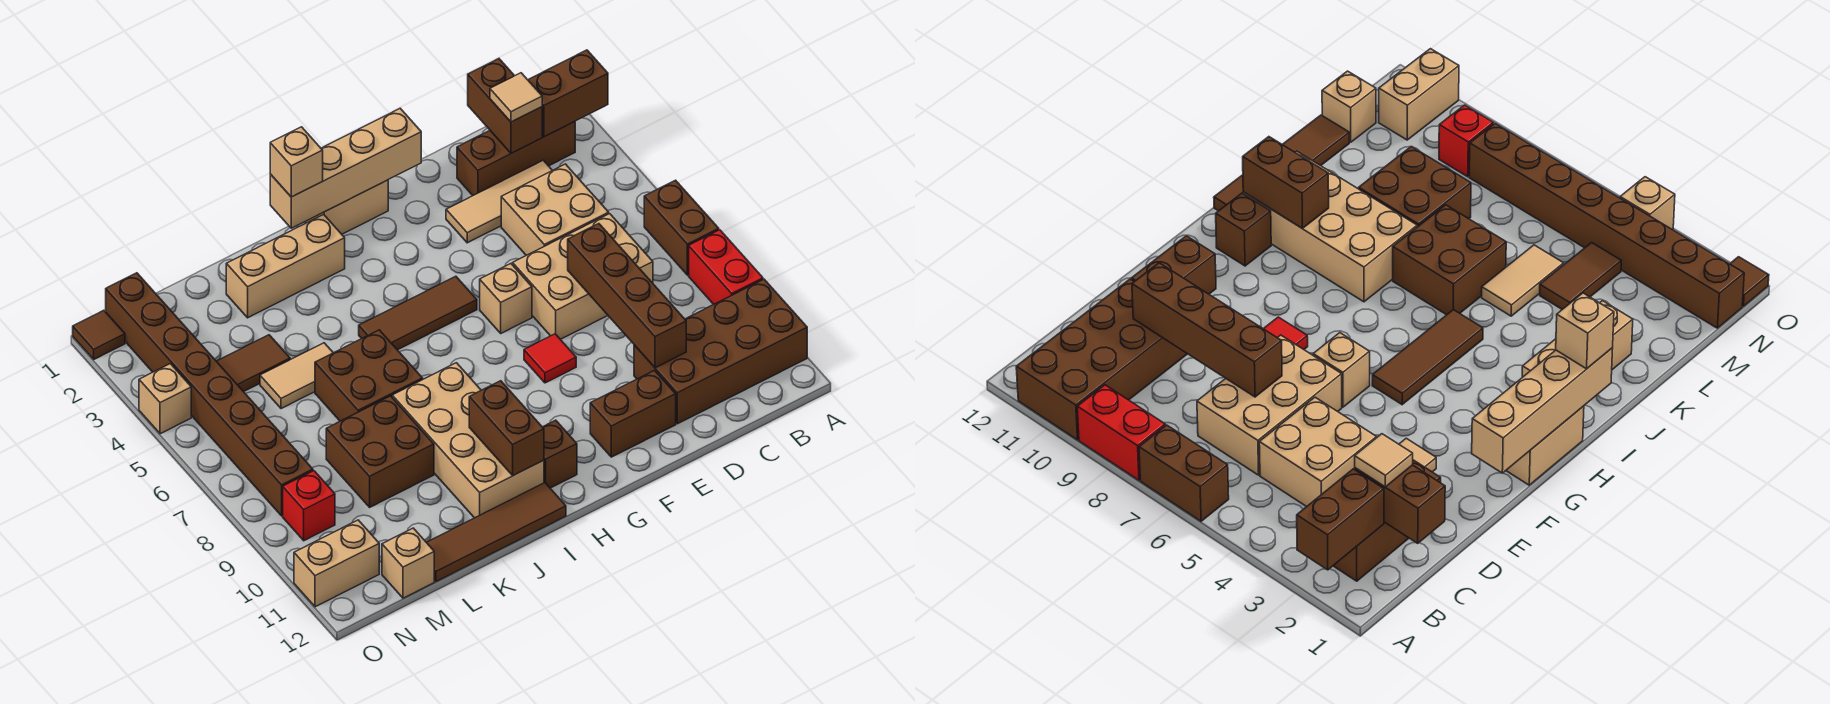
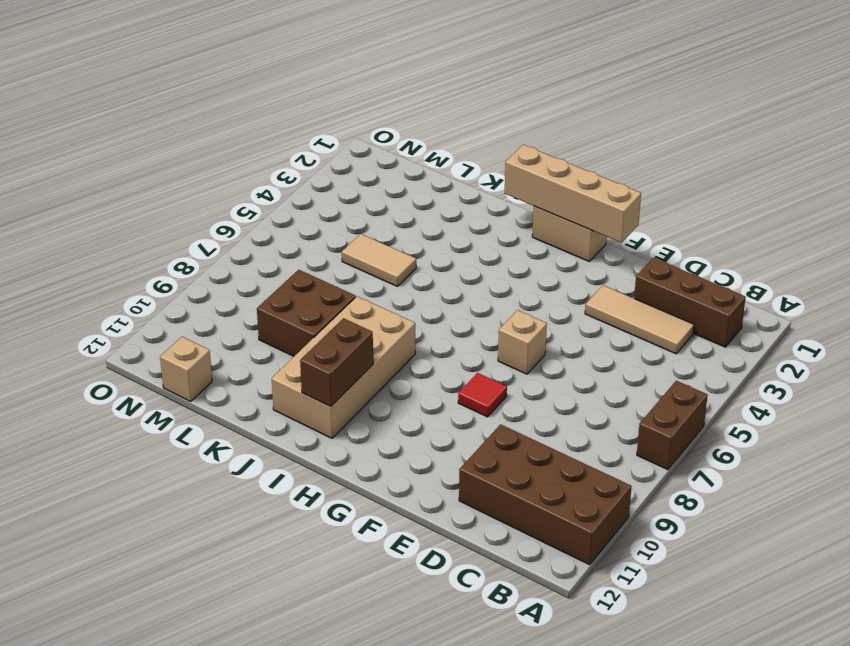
none -> red brick A8:A9 level 1
none -> tan brick C4:D5 level 1
none -> tan brick C6:E7 level 1
none -> brown brick E11:F11 level 1

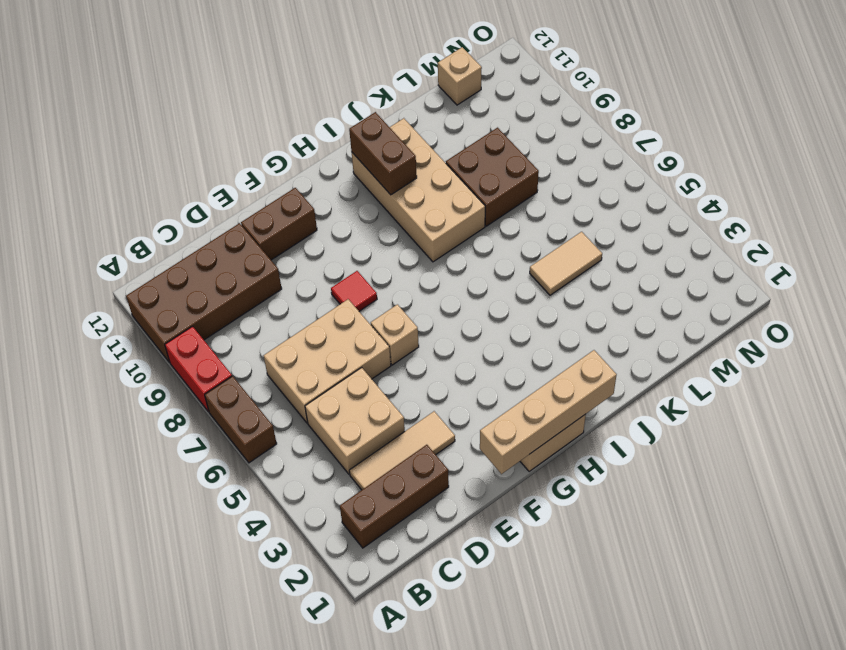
none -> brown tile G5:I5 level 1
none -> brown brick H11 level 1
none -> tan brick I2:K2 level 1
none -> brown tile I12:L12 level 1

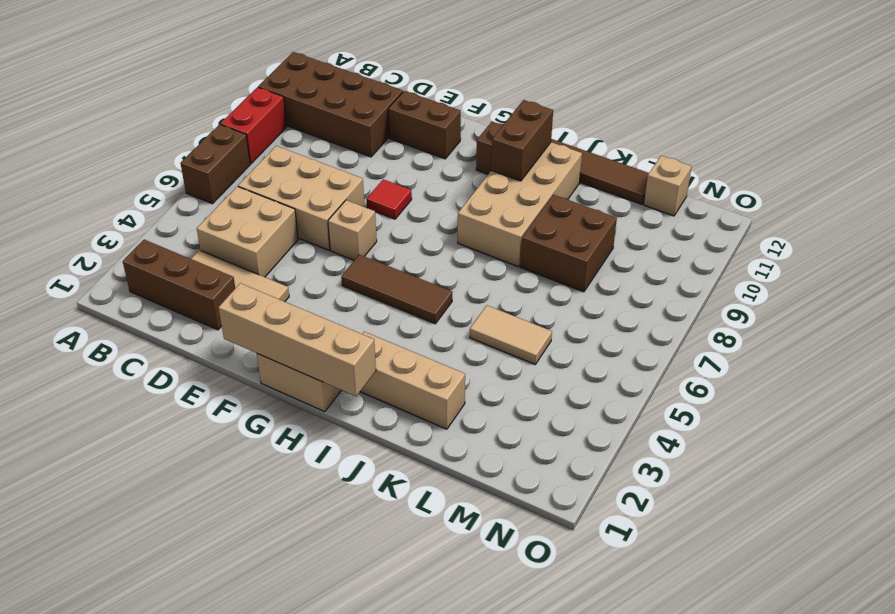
none -> brown brick J6:K7 level 1
none -> brown tile L4:M4 level 1
none -> brown brick N1:N8 level 1
none -> red brick N9 level 1

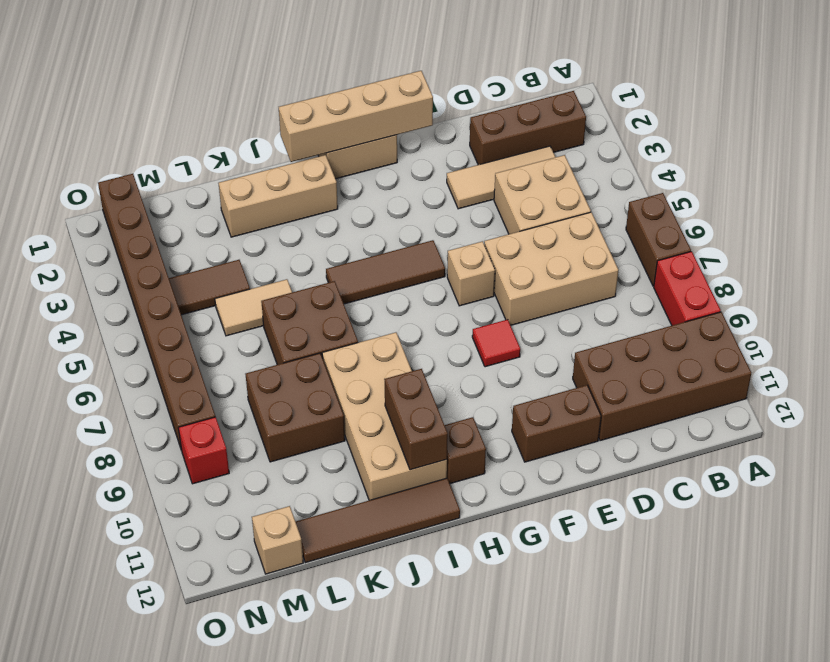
none -> tan brick N11:O11 level 1
none -> brown tile O1 level 1
none -> tan brick O4 level 1
none -> brown brick A2:B2 level 2

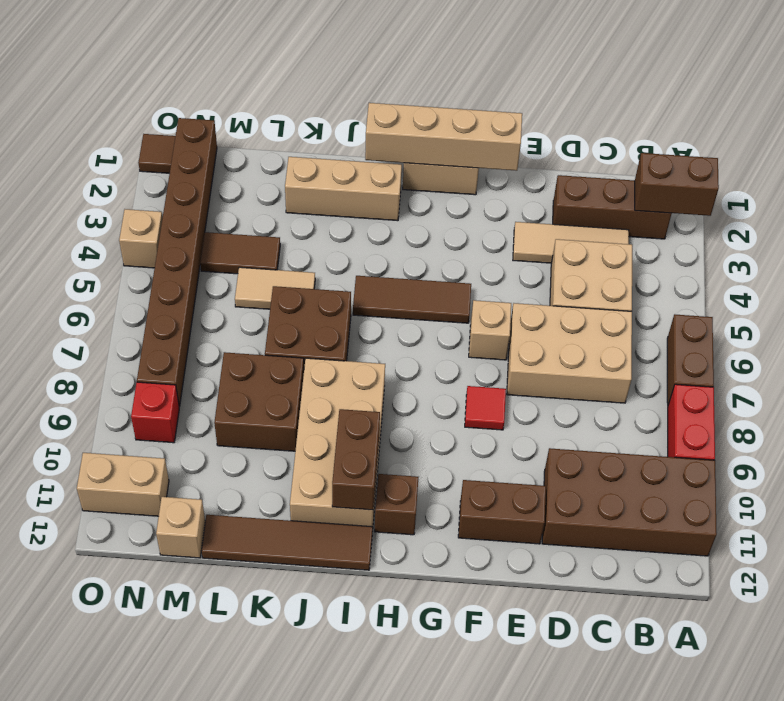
none -> brown brick C1:C2 level 2
none -> brown brick D7:D10 level 2
none -> tan tile C2 level 3
none -> tan brick I1 level 3

